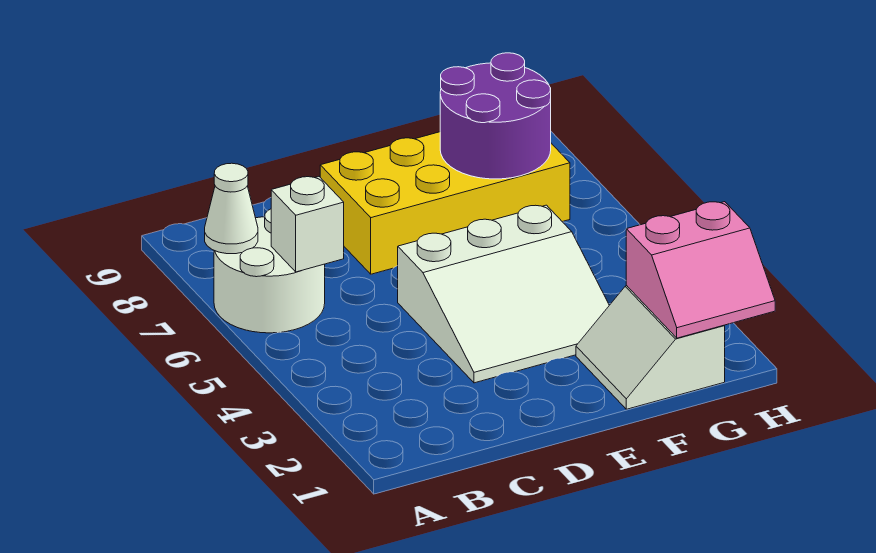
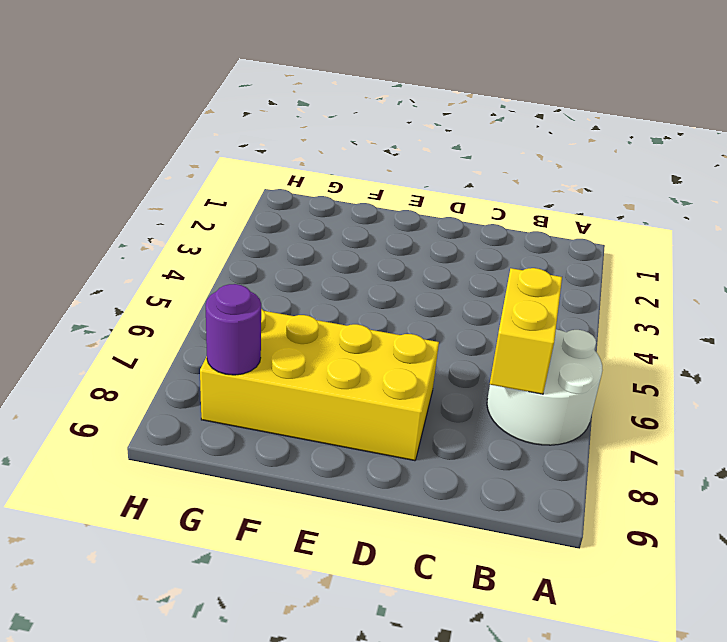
yellow brick B6:B7 level 2 -> white brick B6 level 2
purple round brick G8 level 2 -> purple round brick F7:G8 level 2
none -> white slope D3:F5 level 1 top 5
none -> white slope F1:G2 level 1 top G

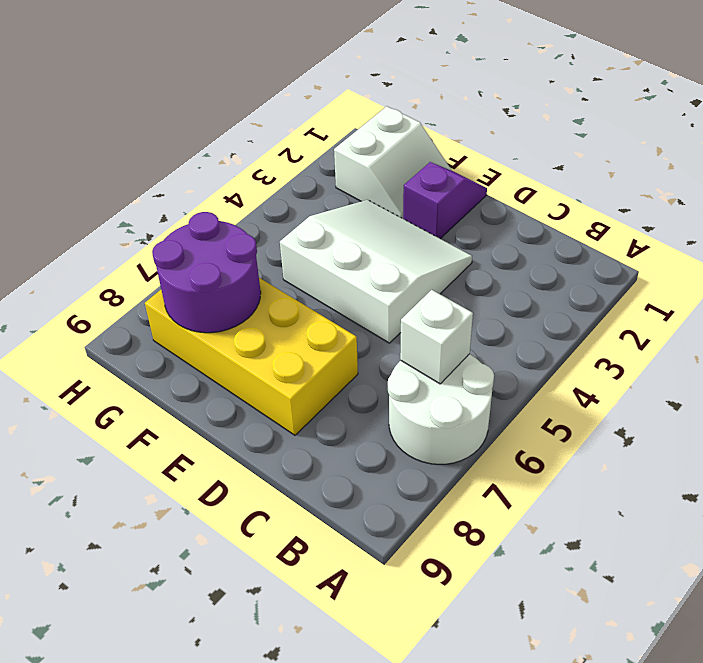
purple slope E1:E2 level 1 top 2 -> none
none -> white cone A7 level 2
none -> pink slope G1:H2 level 2 top 2

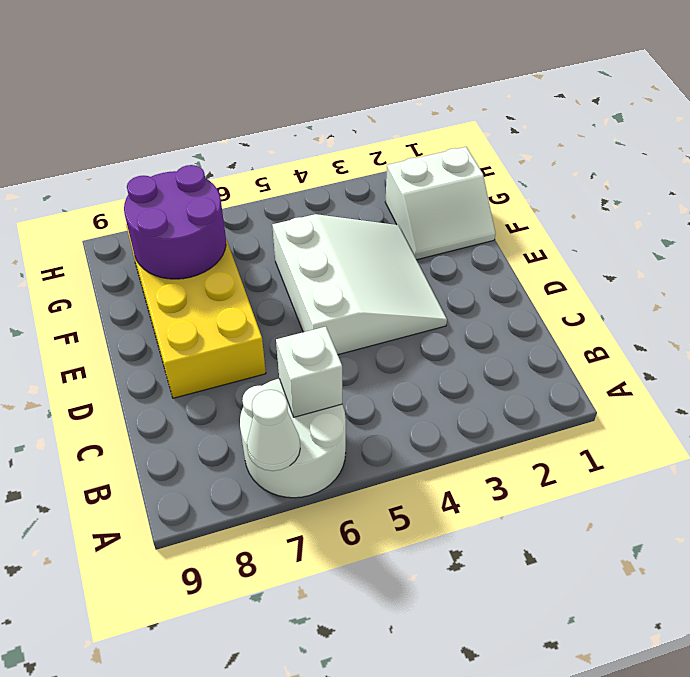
none -> pink slope G1:H2 level 2 top 2

